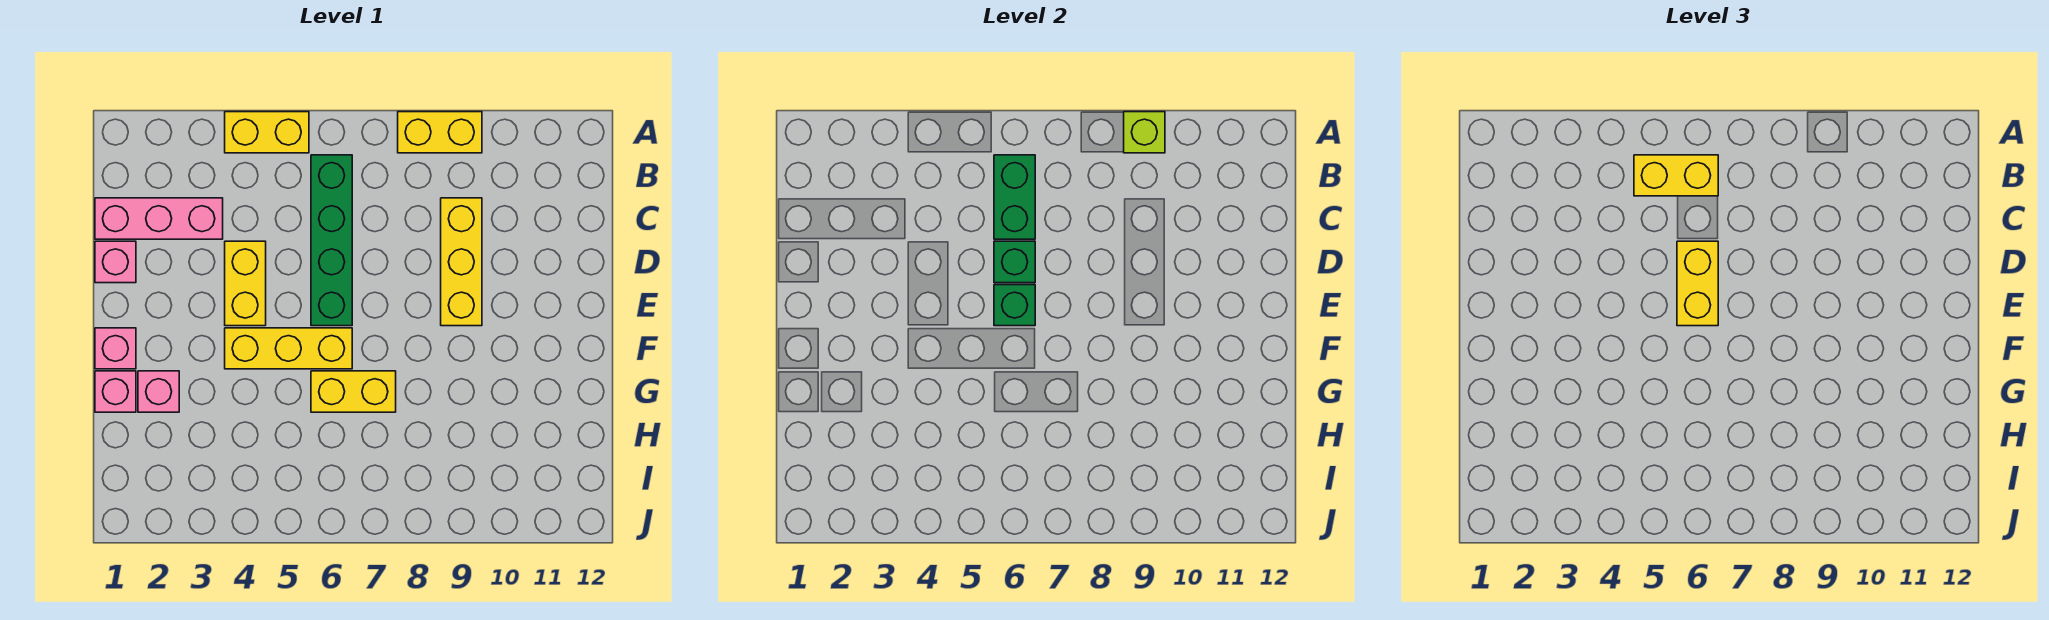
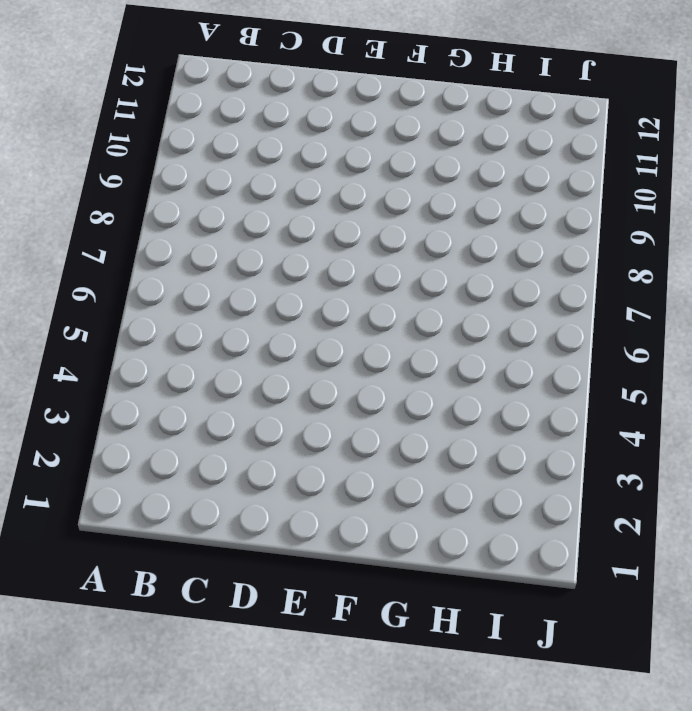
none -> yellow brick A4:A5 level 1
none -> yellow brick A8:A9 level 1
none -> green brick B6:E6 level 1

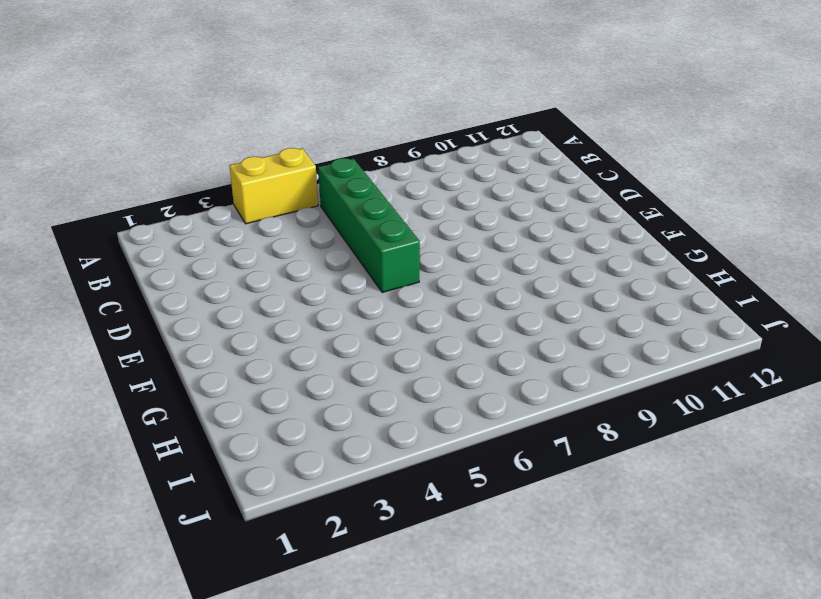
none -> yellow brick A8:A9 level 1
none -> pink brick C1:C3 level 1
none -> yellow brick C9:E9 level 1

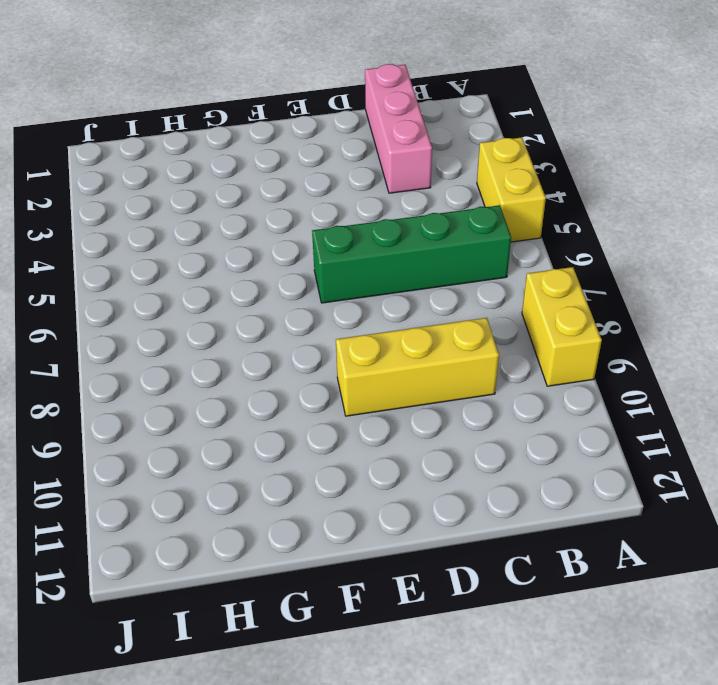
none -> pink brick D1 level 1
none -> yellow brick D4:E4 level 1
none -> pink brick F1 level 1

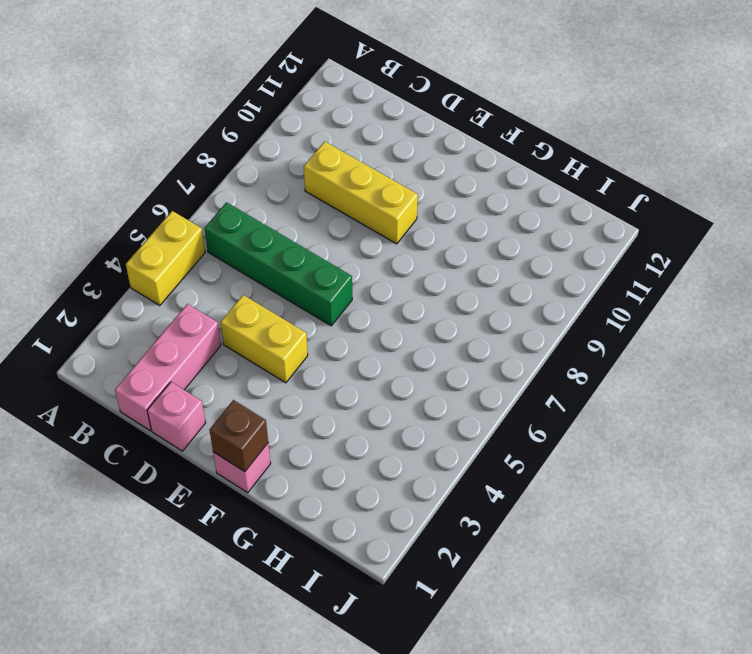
brown brick F1 level 2 -> none
none -> yellow brick A8:A9 level 1
none -> yellow brick F4:F6 level 1
none -> pink brick G1 level 1

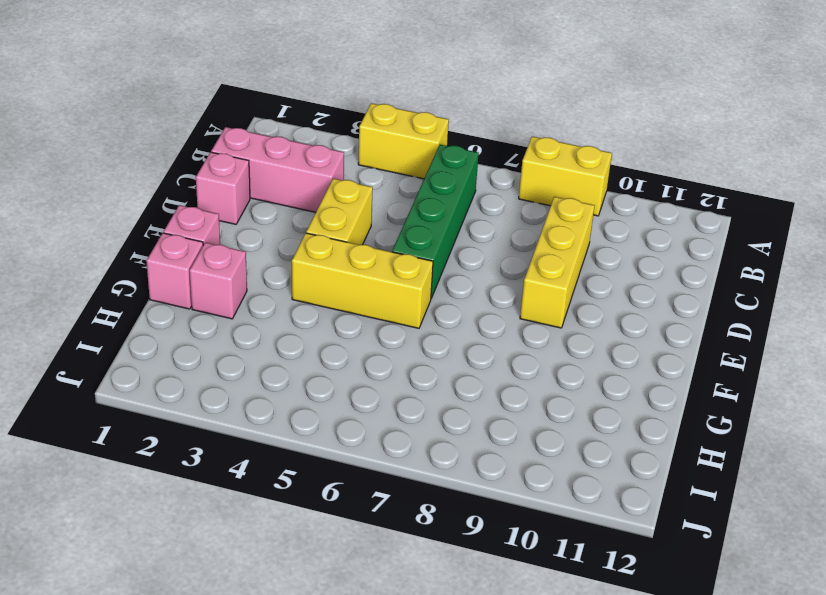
none -> yellow brick G6:G7 level 1
none -> lime brick A9 level 2
none -> green brick B6:C6 level 2

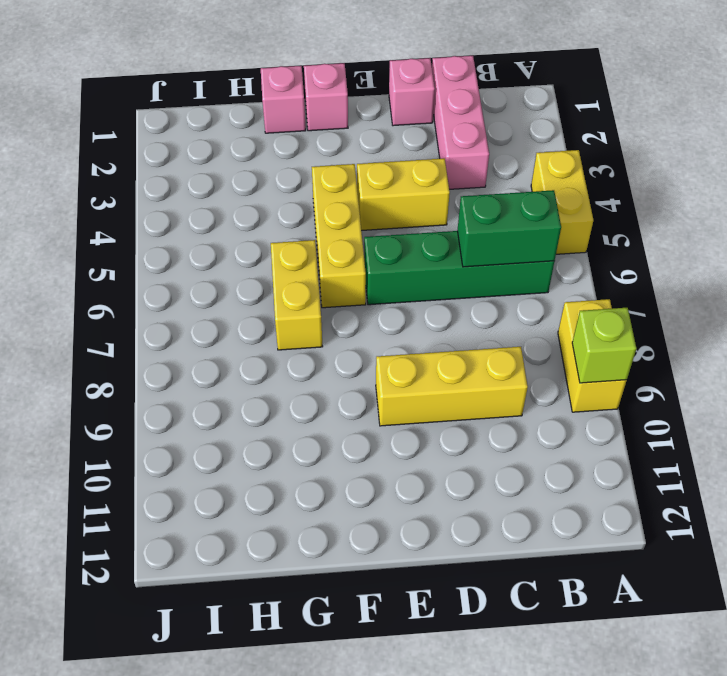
none -> pink brick G2 level 1
none -> green brick D6 level 2
none -> green brick E6 level 2

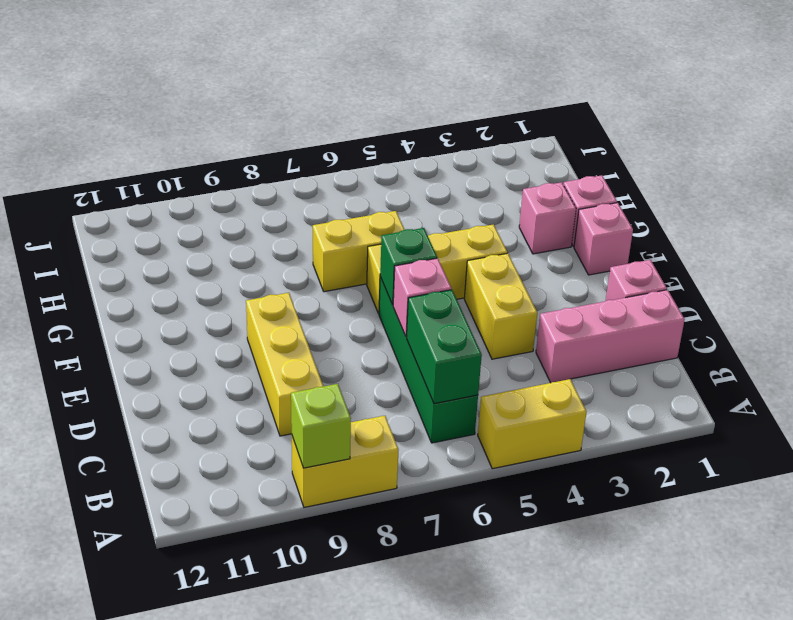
pink brick D6 level 2 -> green brick D6 level 2
none -> yellow brick B5:B6 level 3
none -> yellow brick D6:E6 level 3

